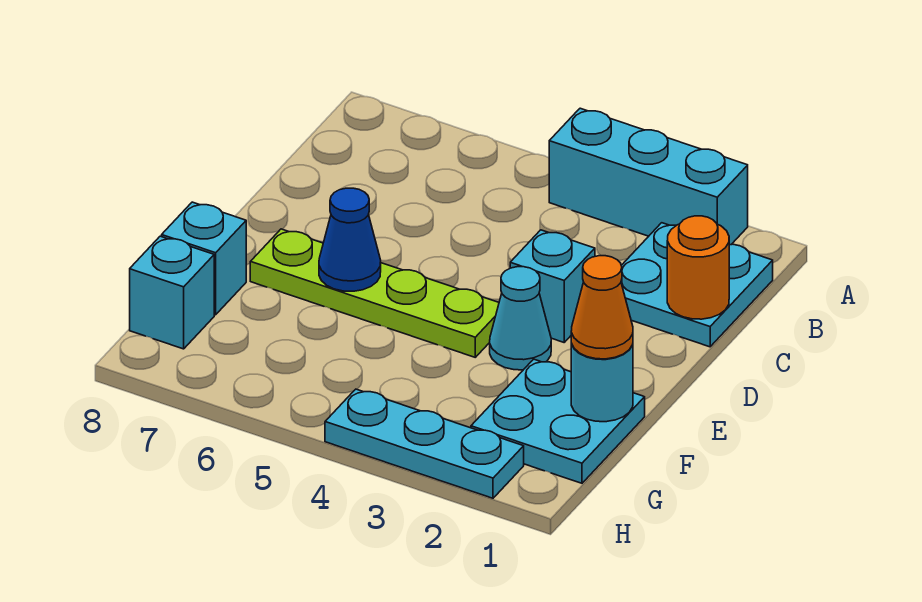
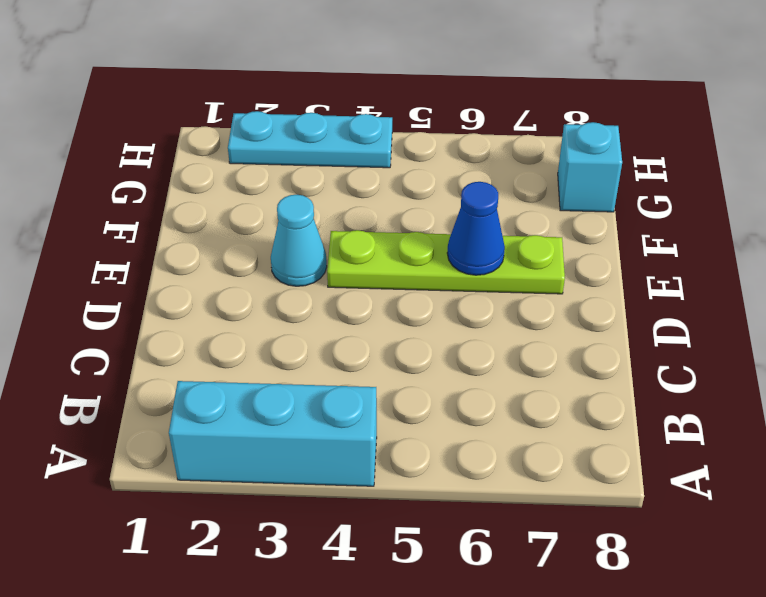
none -> cyan plate B1:C2 level 1
none -> cyan brick D3 level 1
none -> cyan plate F1:G2 level 1

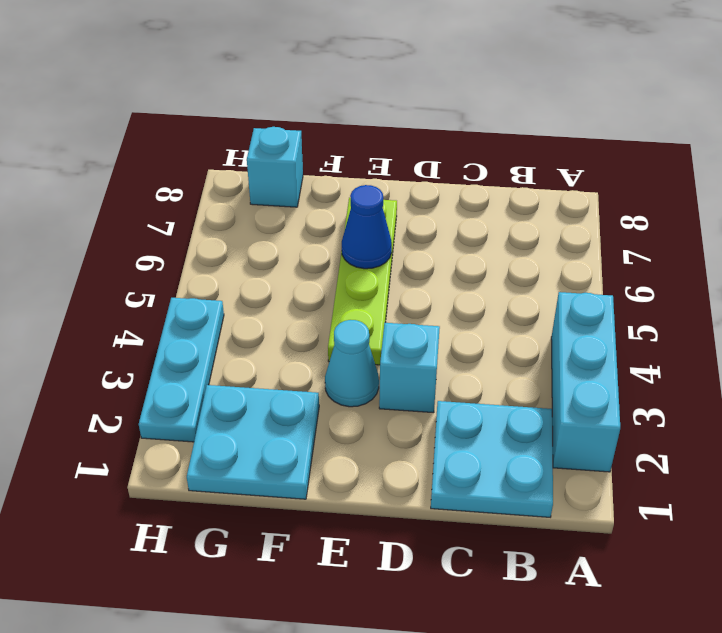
none -> cyan brick F8 level 1
none -> orange round brick C1 level 2
none -> cyan round brick F1 level 2

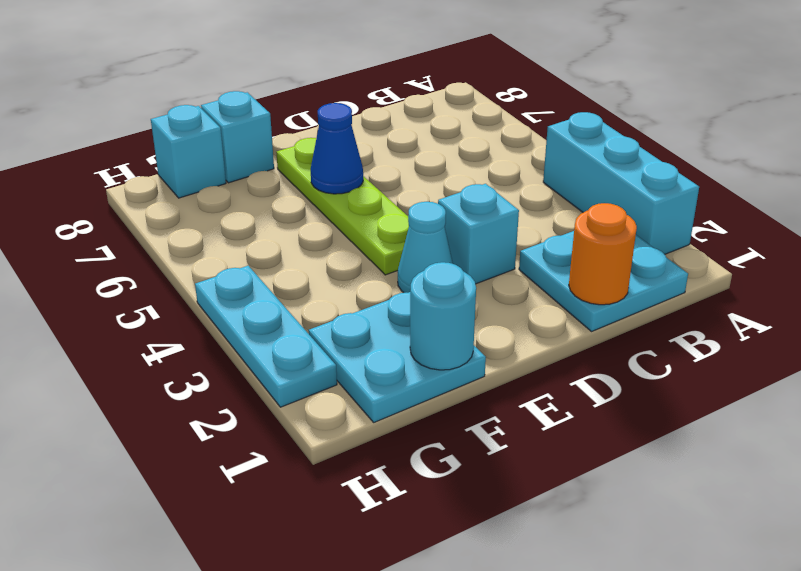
none -> orange cone F1 level 3

